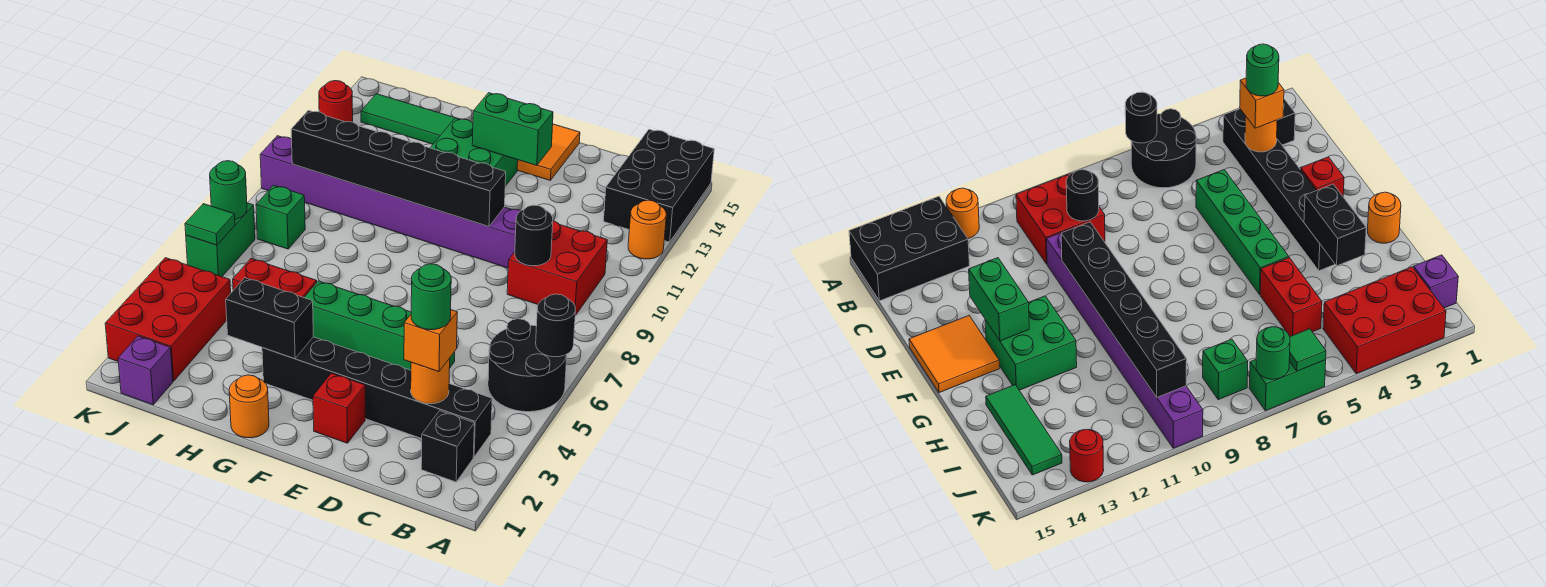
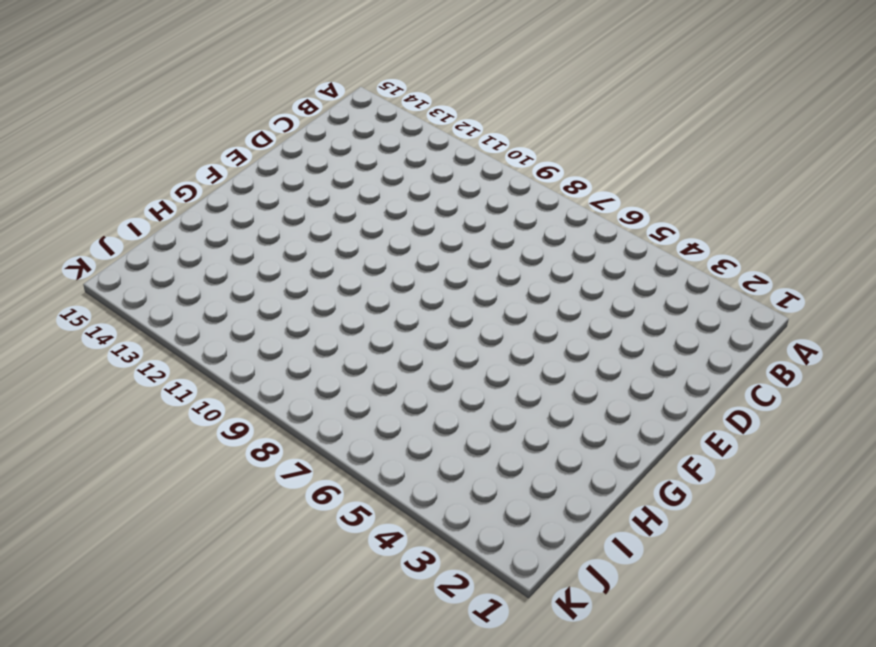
none -> black round brick A5:B6 level 1
none -> orange round brick A12 level 1
none -> black brick A13:B15 level 1

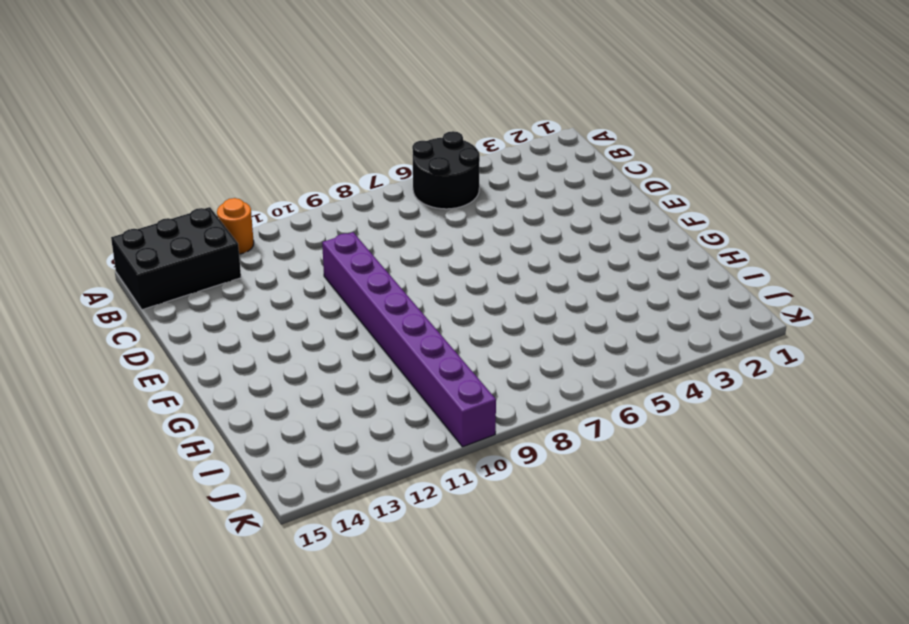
none -> black brick B2 level 1
none -> black brick B3:G3 level 1
none -> red brick B9:C10 level 1

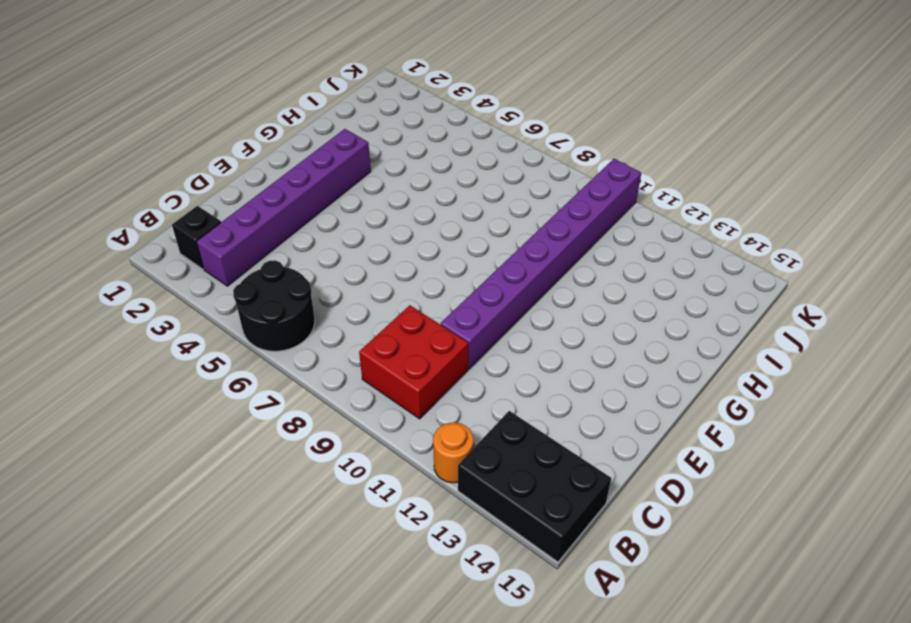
purple brick B3:G3 level 1 -> black brick B3:G3 level 1
none -> green brick D5:G5 level 1
none -> red brick E2 level 1
none -> orange tile E14:F15 level 1

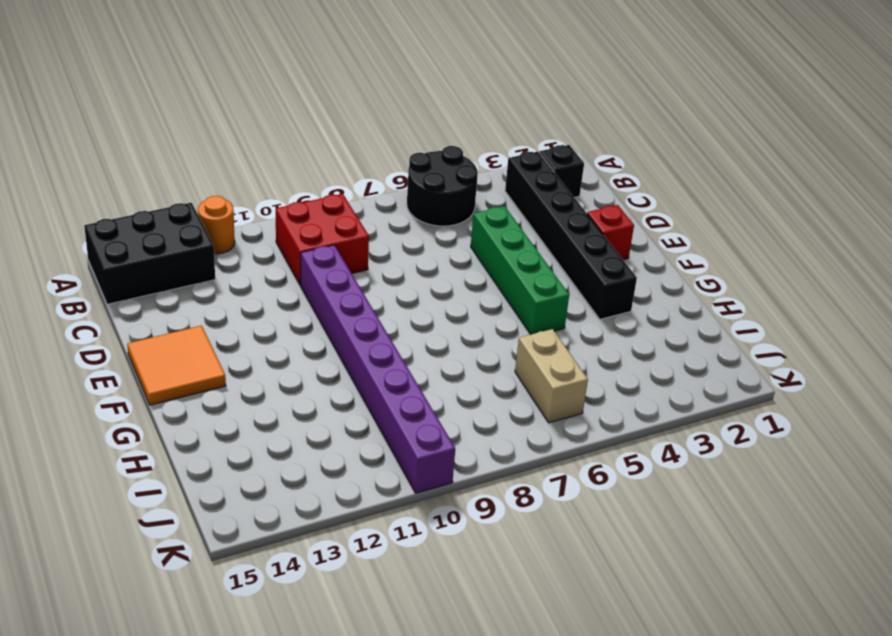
tan brick I6:J6 level 1 -> none
none -> green brick F12:G13 level 1
none -> orange round brick G1 level 1
none -> red brick H5:I5 level 1

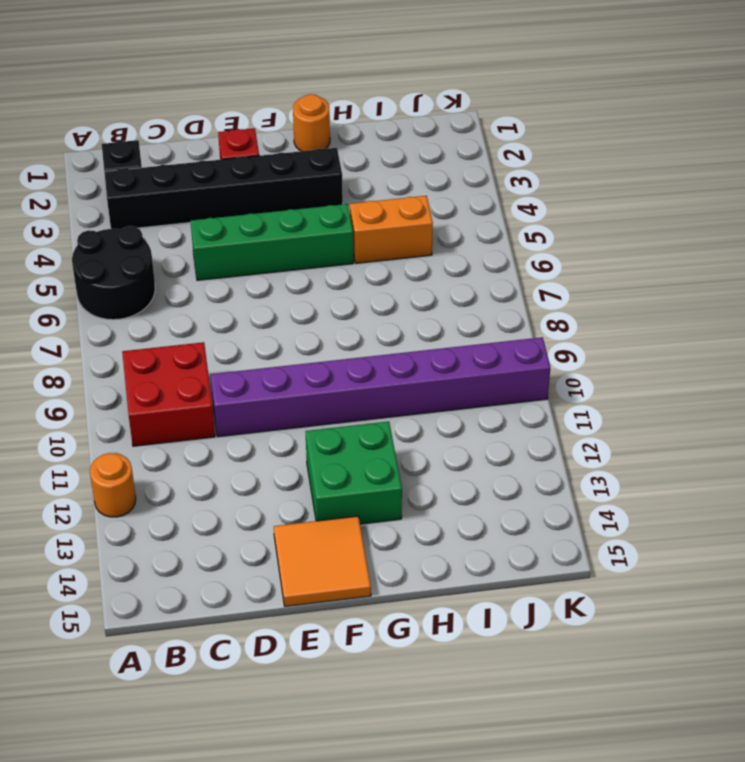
orange brick H5:I5 level 1 -> red brick H5:I5 level 1
none -> black brick A13:B15 level 1
none -> green tile H14:J14 level 1
none -> purple brick J1 level 1

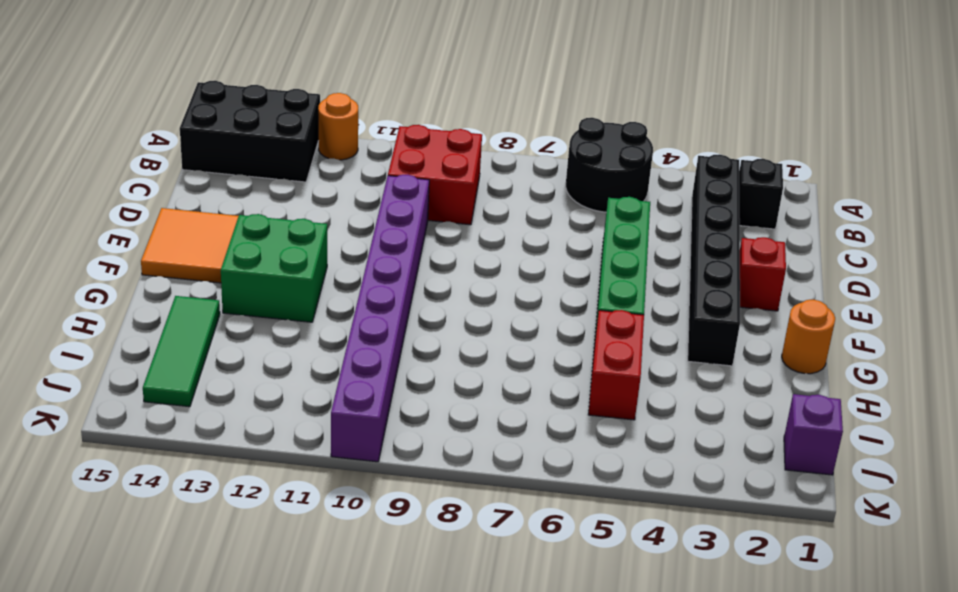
none -> red brick J2:K4 level 1
none -> green brick J8 level 1
none -> green brick K6:K7 level 1

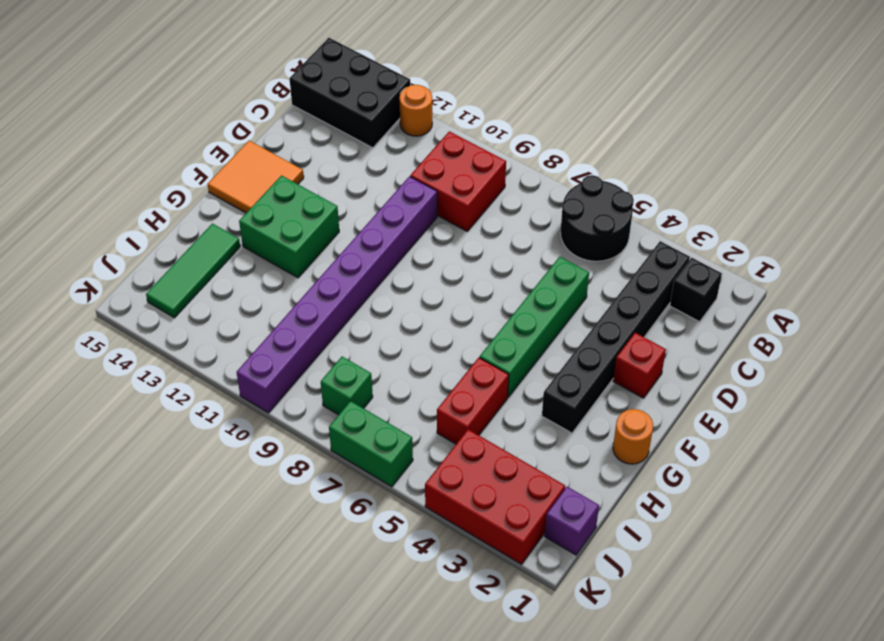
none -> red round brick K13 level 1
none -> black round brick A6 level 2
none -> orange round brick C3 level 2

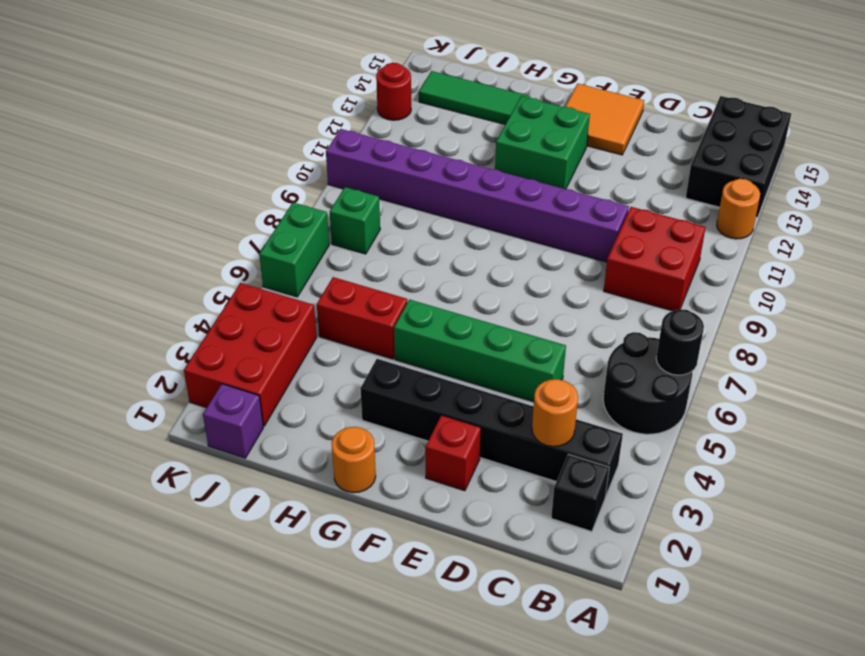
none -> black round brick C9 level 2
none -> black brick E10:J10 level 2
none -> green brick E13:F13 level 2

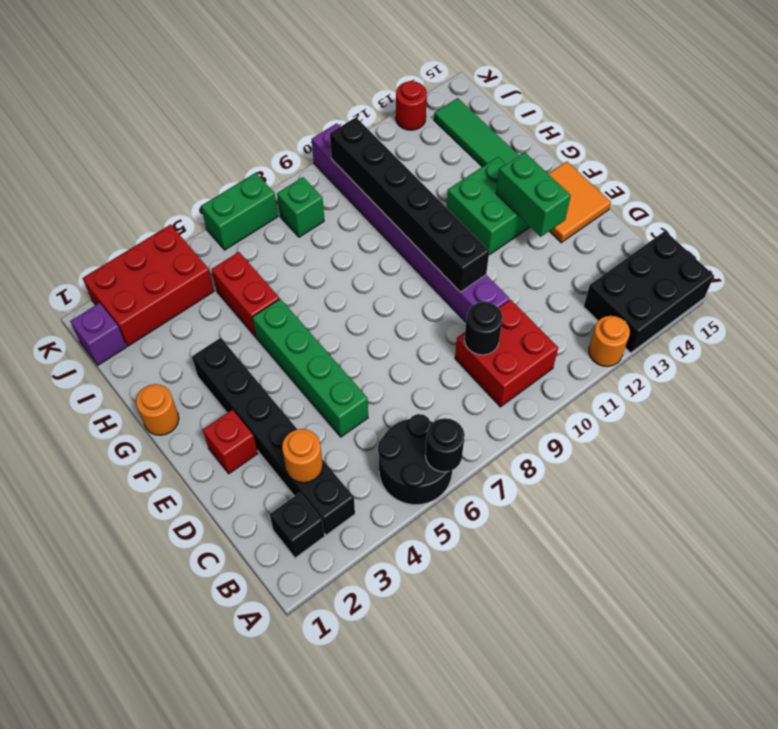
none -> black brick G3:H3 level 2
none -> green tile K6 level 2
none -> green round brick K7 level 2

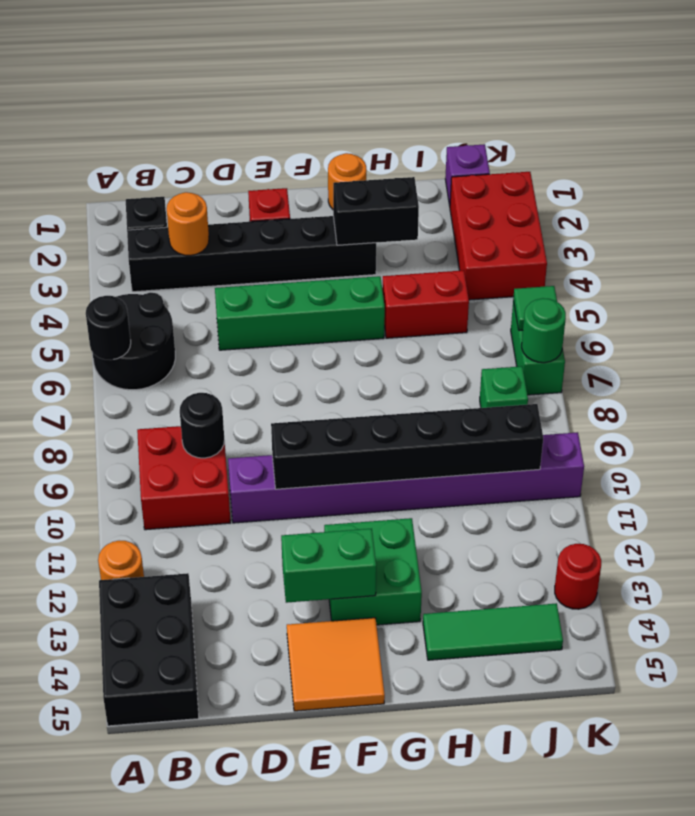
none -> orange brick C3 level 3
none -> green round brick C3 level 4

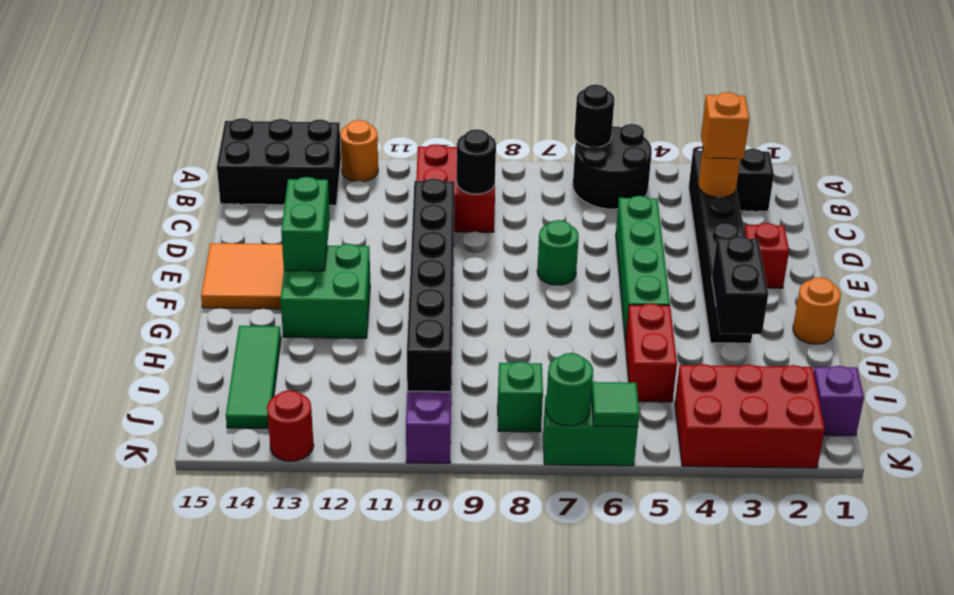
green round brick E7 level 1 -> green round brick C3 level 4

